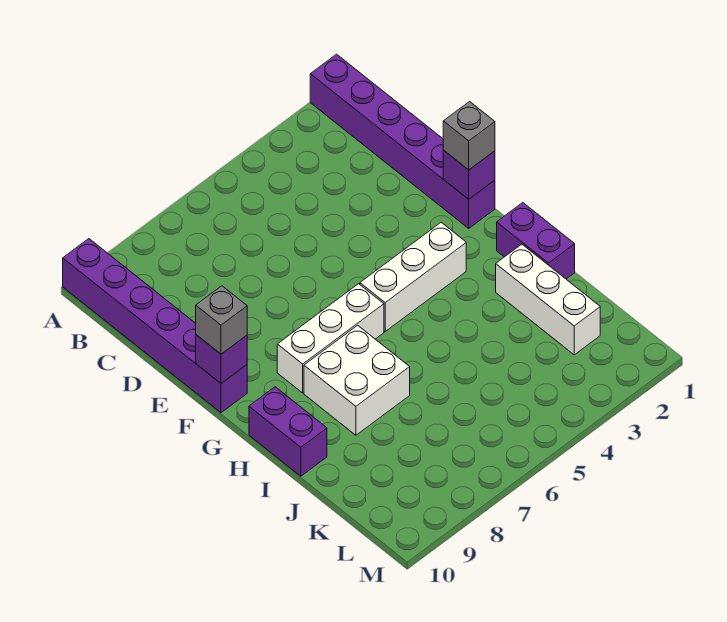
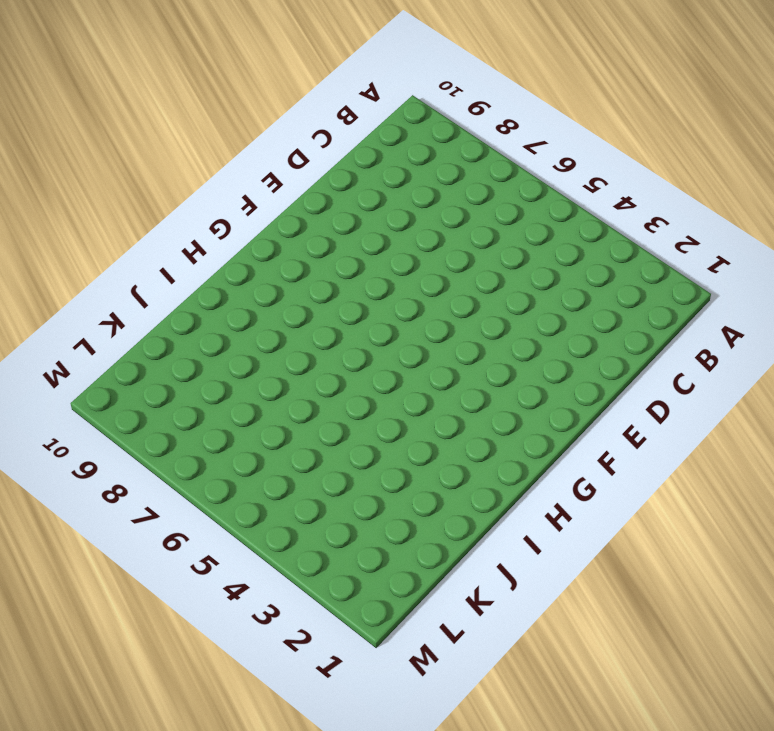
none -> purple brick A1:F1 level 1
none -> purple brick A10:F10 level 1
none -> white brick G3:G5 level 1

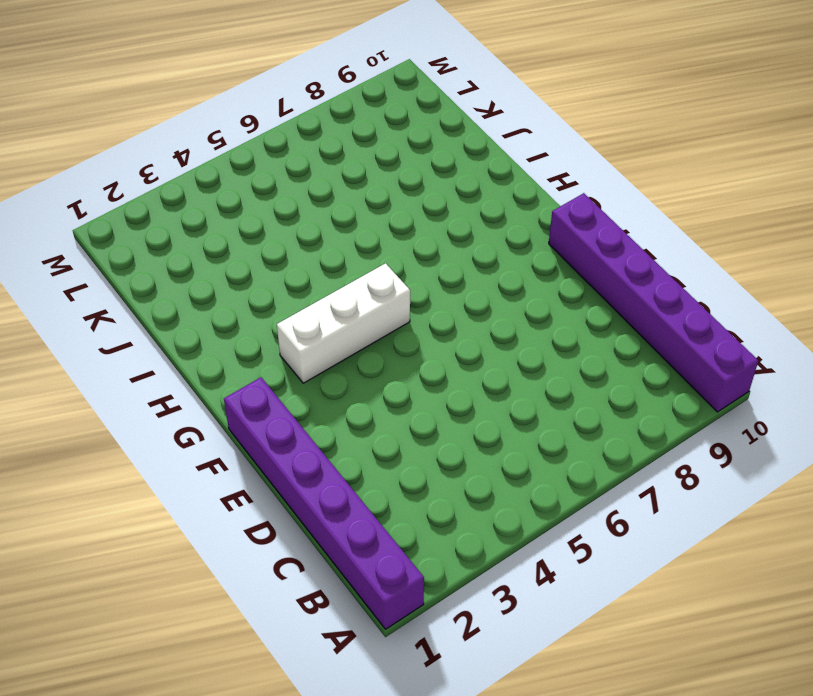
none -> white brick G6:G8 level 1
none -> purple brick H1:I1 level 1
none -> white brick H7:I8 level 1

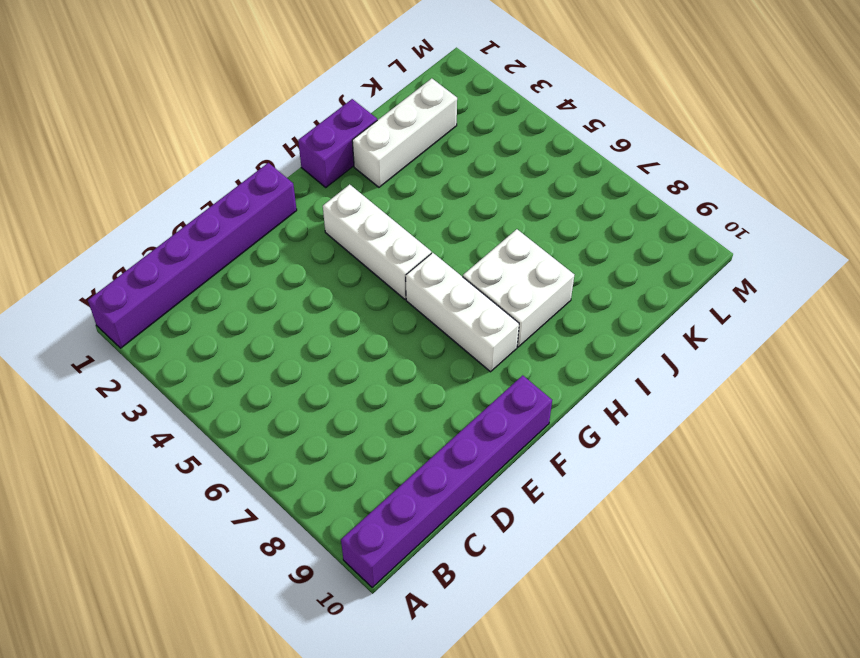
none -> purple brick H10:I10 level 1
none -> purple brick F1 level 2
none -> purple brick F10 level 2

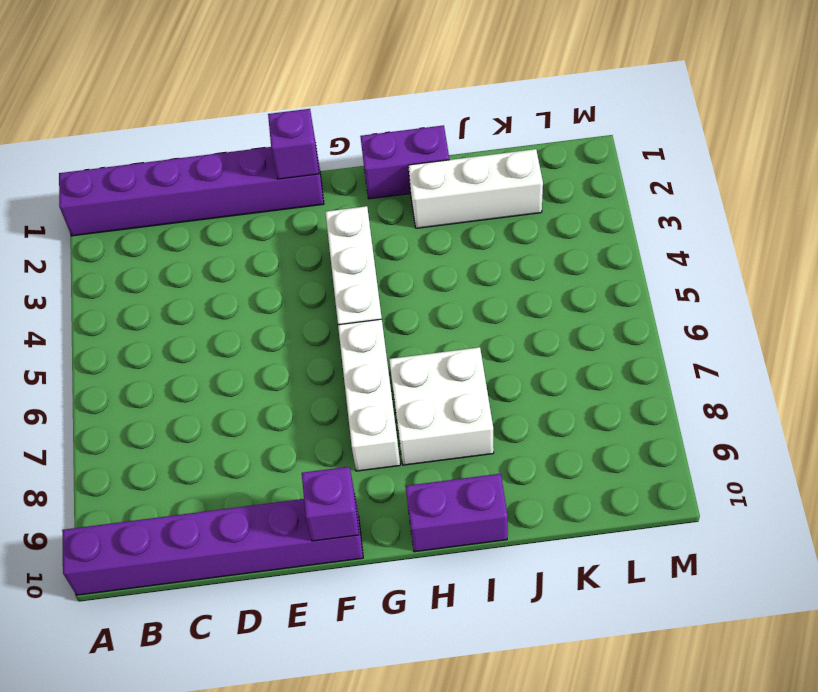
none -> grey brick F1 level 3
none -> grey brick F10 level 3

